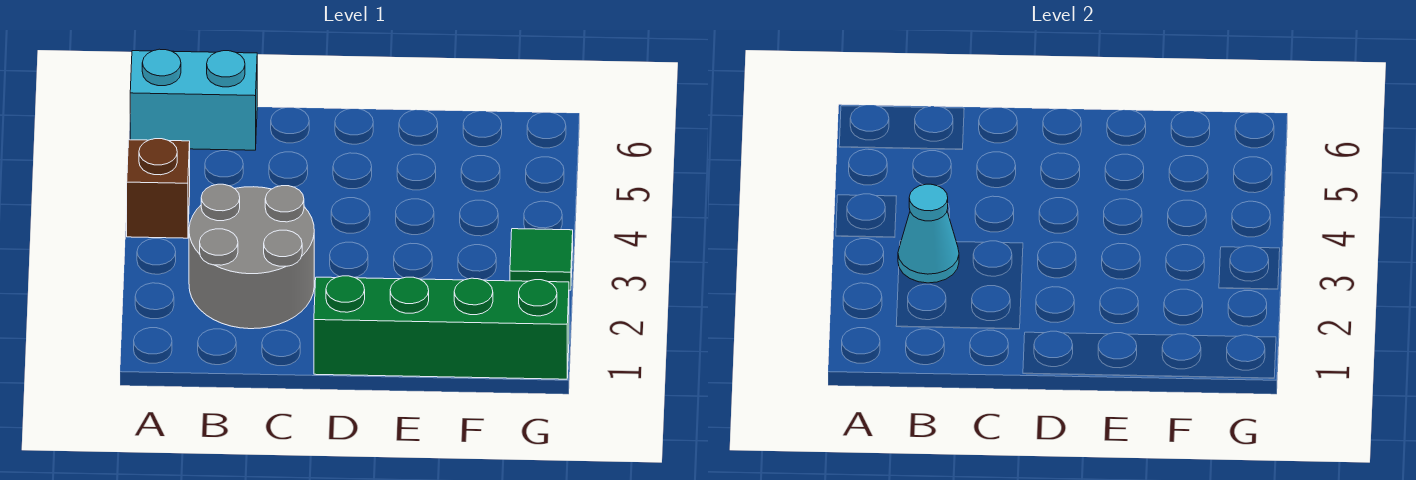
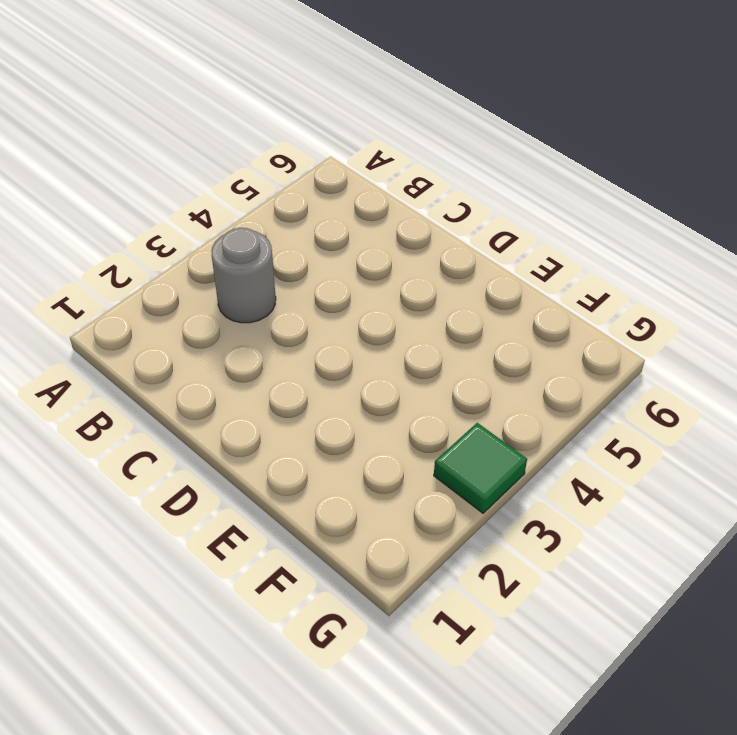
grey round brick B3 level 1 -> grey round brick B2:C3 level 1
none -> brown brick A4 level 1
none -> cyan brick A6:B6 level 1

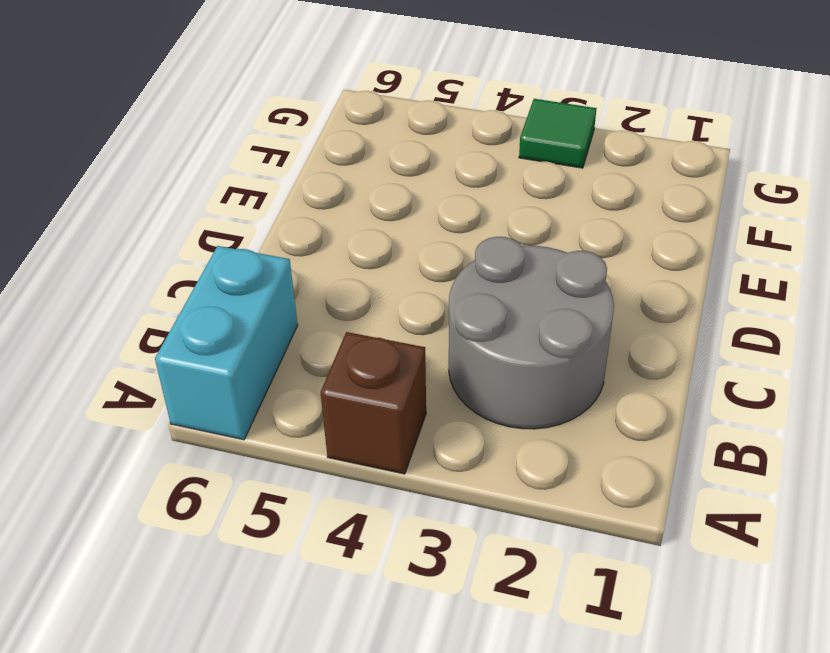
none -> green brick D1:G1 level 1
none -> cyan cone B3 level 2

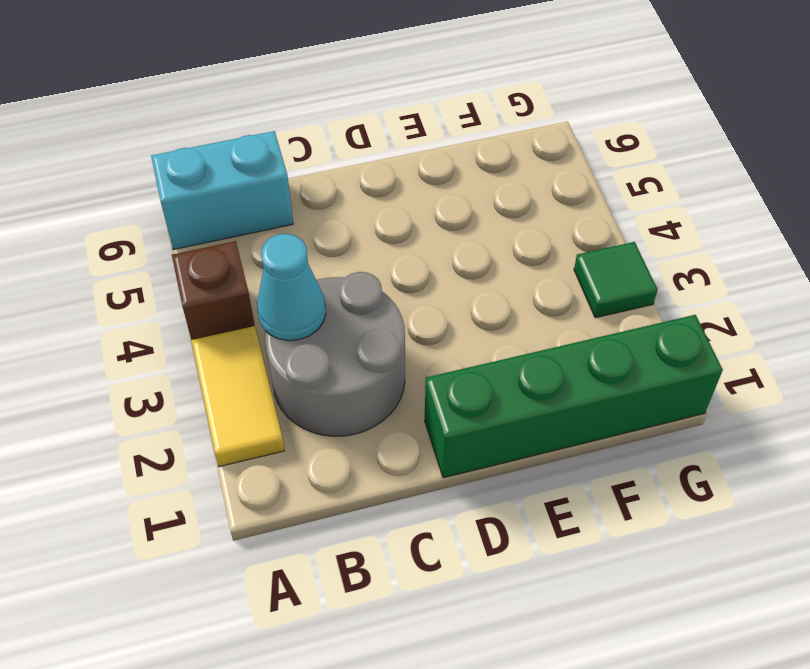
yellow tile A2:A3 level 1 -> none

